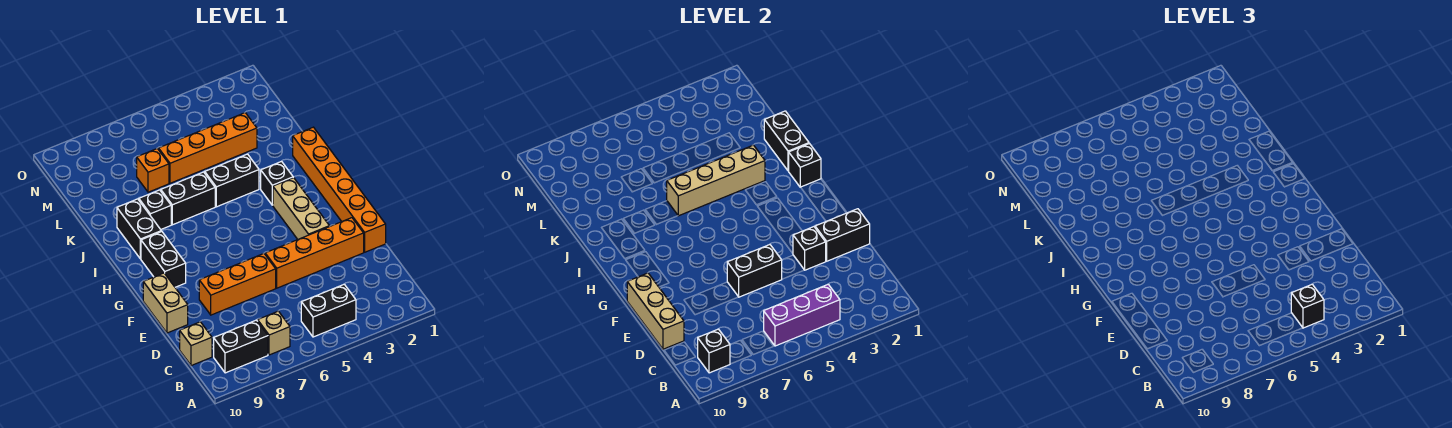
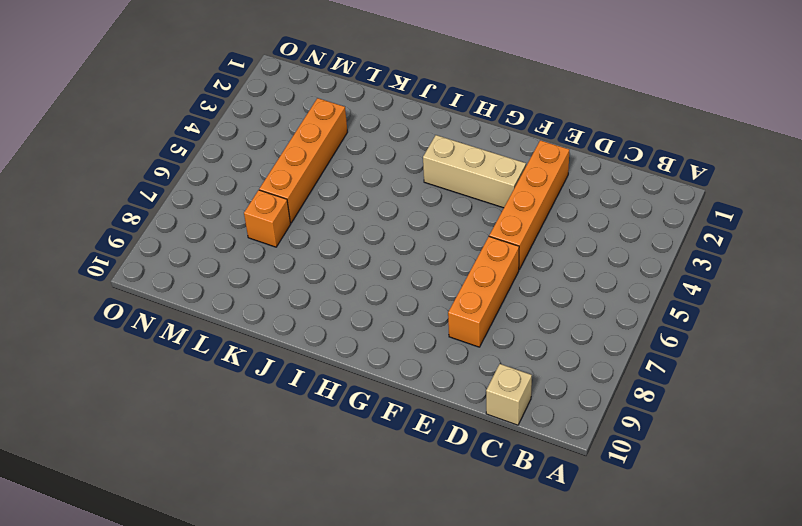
none -> black brick B4:B5 level 1
none -> tan brick B7 level 1
none -> black brick B8:B9 level 1

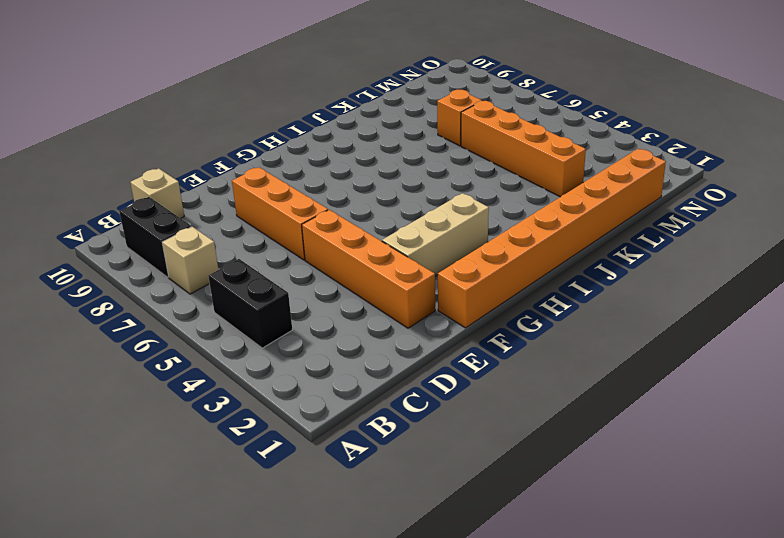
orange brick F1:M1 level 1 -> orange brick E1:J1 level 1
none -> tan brick E10:F10 level 1
none -> black brick G9:H9 level 1
none -> black brick I3 level 1

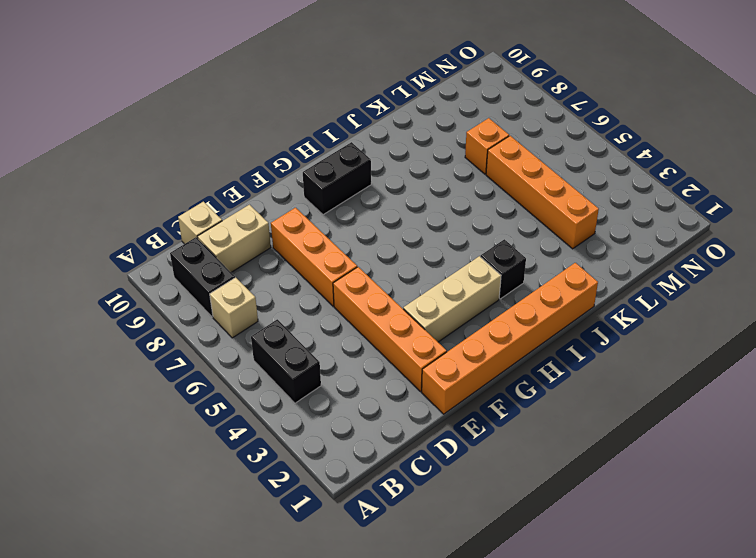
tan brick C9:D9 level 1 -> tan brick E10:F10 level 1
none -> black brick I9:J9 level 1
none -> black brick J4:J5 level 1
none -> black brick J6:J7 level 1

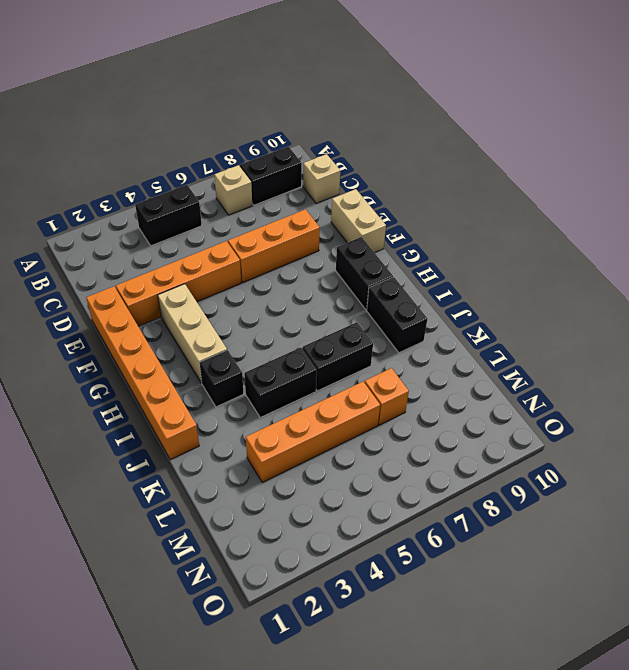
none -> black brick J8 level 1
none -> purple brick B4:B6 level 2
none -> black brick B9 level 2

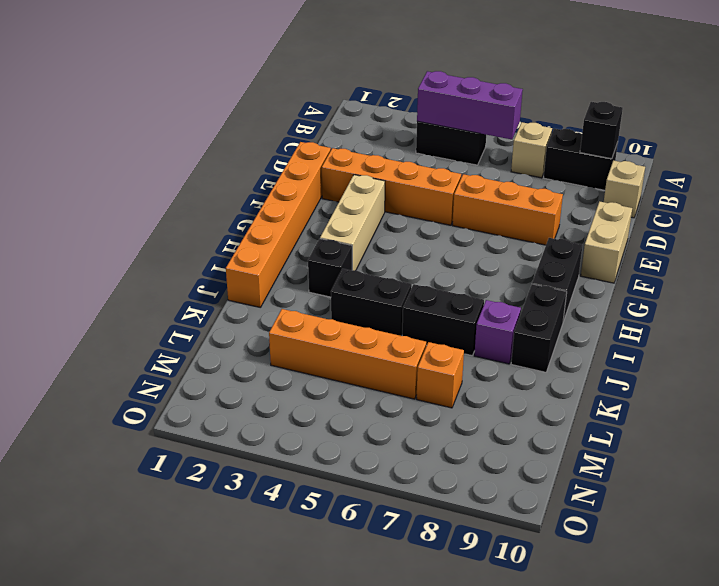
purple brick J8 level 1 -> black brick J8 level 1
none -> tan brick D10:F10 level 2
none -> black brick E1:E2 level 2
none -> black brick E3 level 2

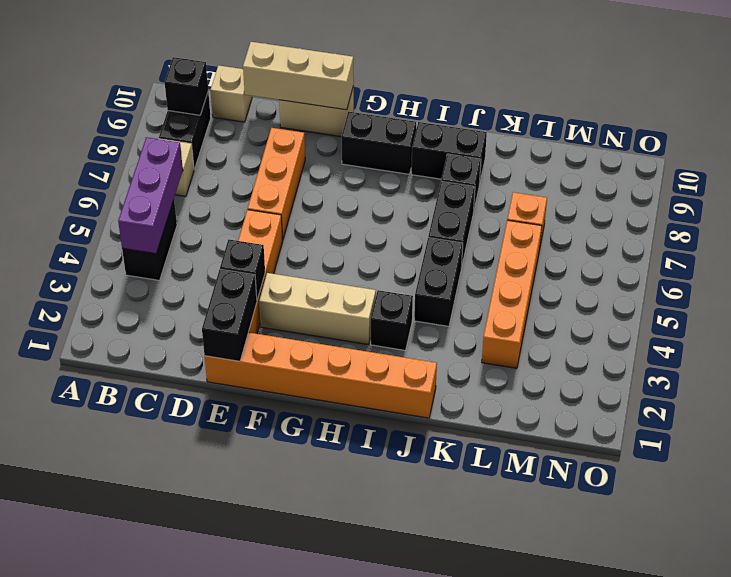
none -> black brick E5:E6 level 2
none -> black brick I1 level 2
none -> black brick J1:K1 level 2

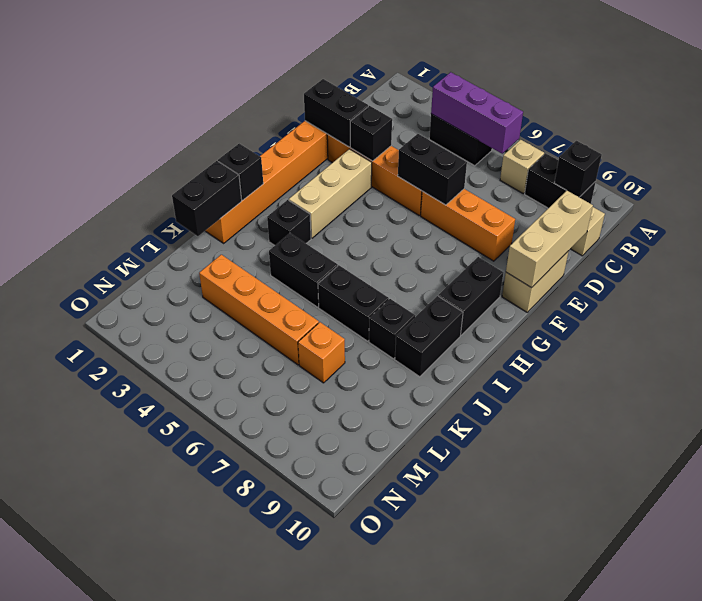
none -> tan brick J3:J6 level 2
none -> black brick B4 level 3

